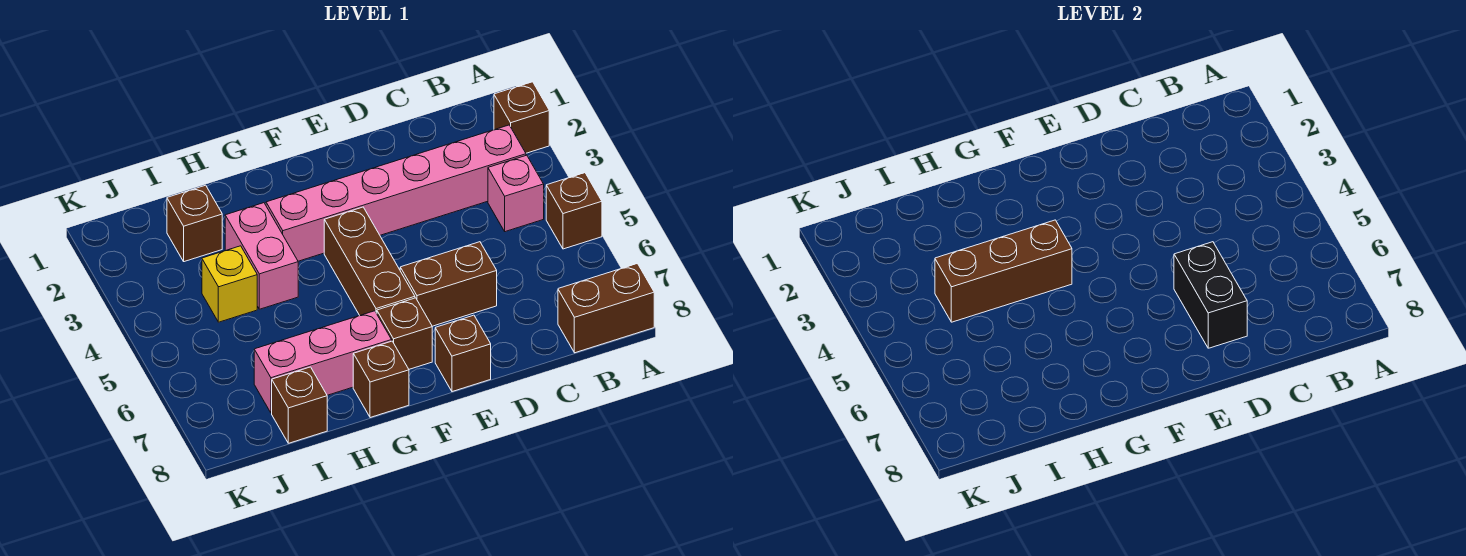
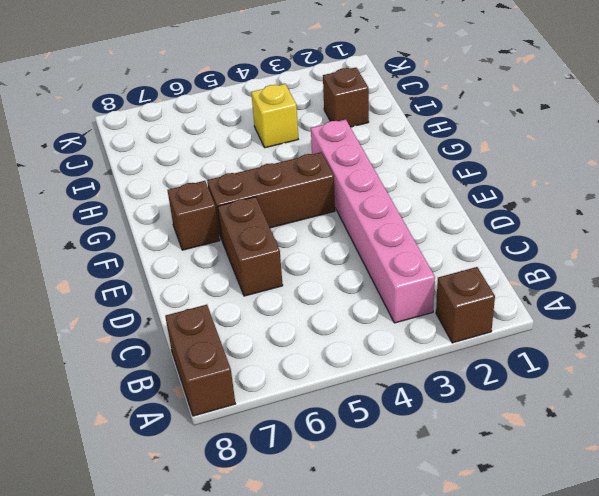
none -> brown brick A5 level 1
none -> pink brick B4 level 1
none -> brown brick E8 level 1

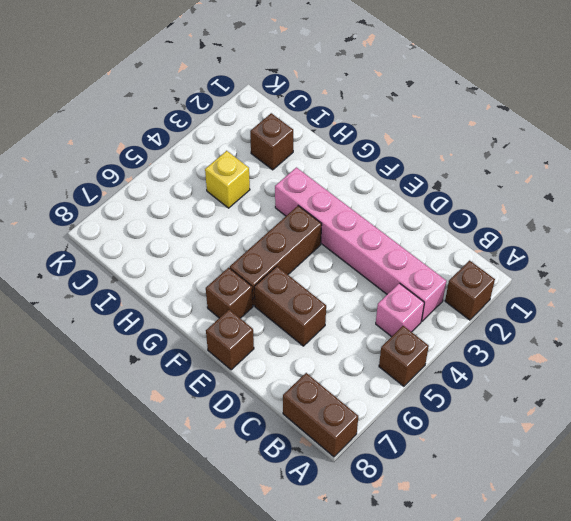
none -> pink brick G7:I7 level 1
none -> brown brick G8 level 1
none -> pink brick H3:H4 level 1

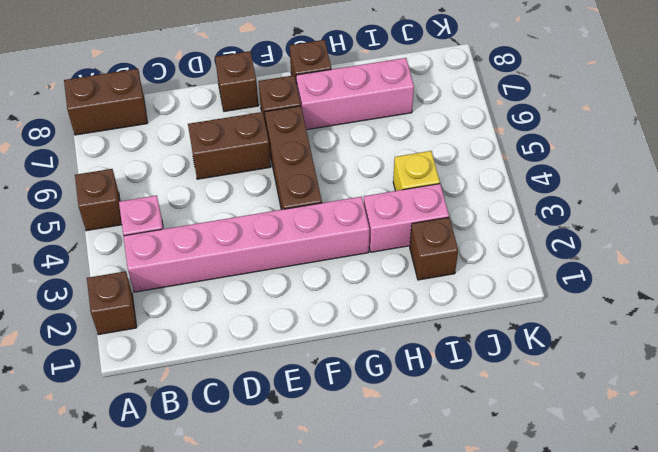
pink brick H3:I3 level 1 -> pink brick H3:H4 level 1
none -> brown brick I8 level 1
none -> black brick D6:D7 level 2
none -> brown brick G4:I4 level 2

